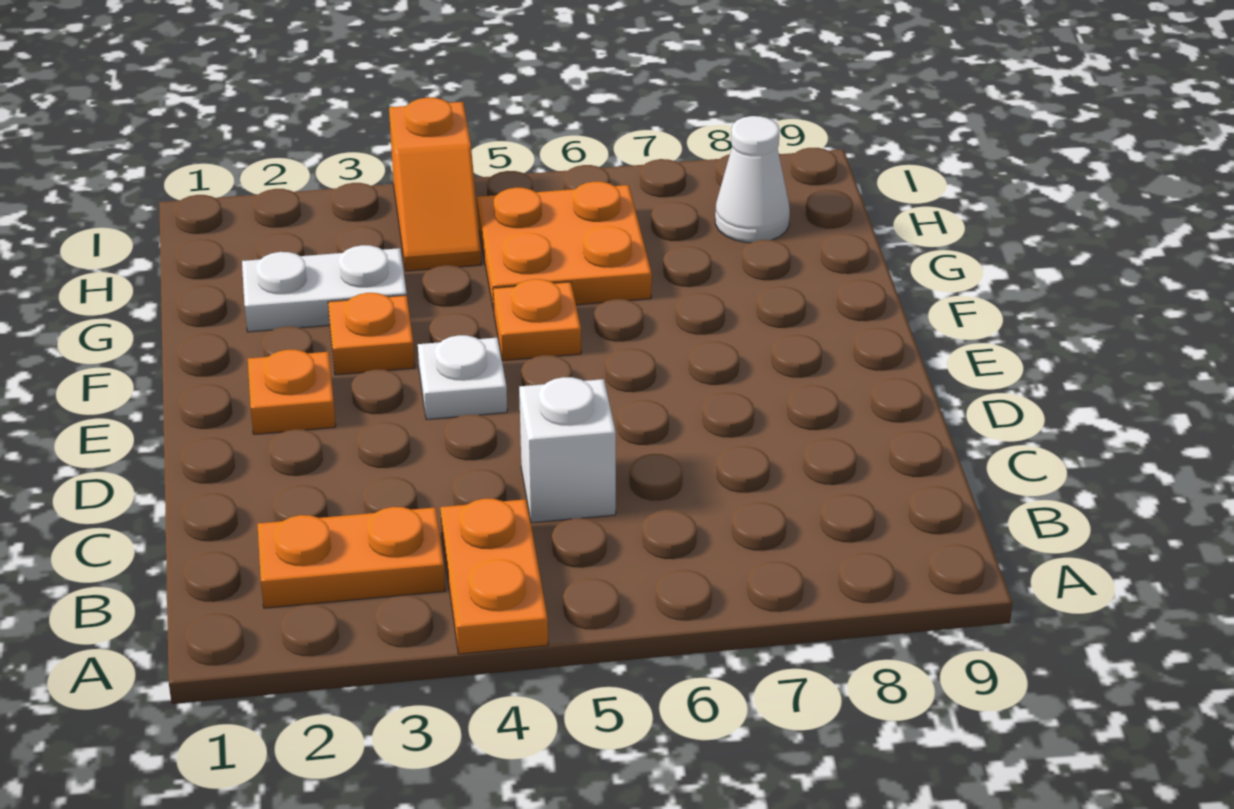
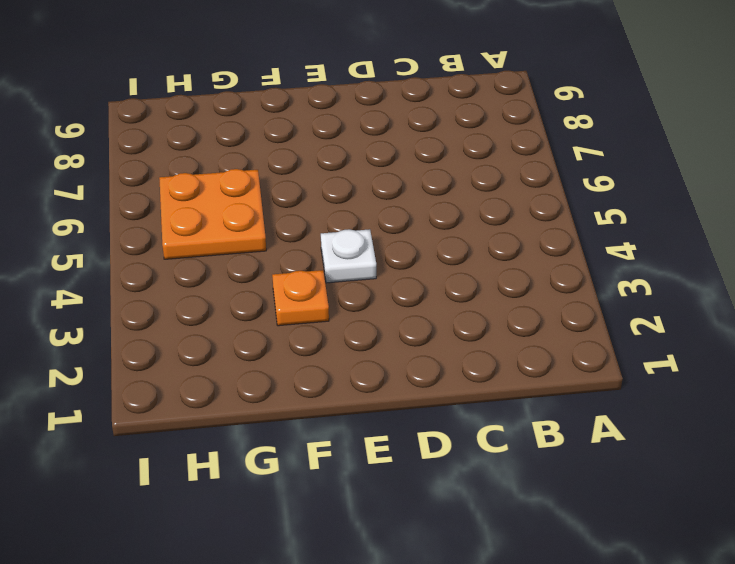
none -> orange plate A4:B4 level 1
none -> orange plate B2:B3 level 1

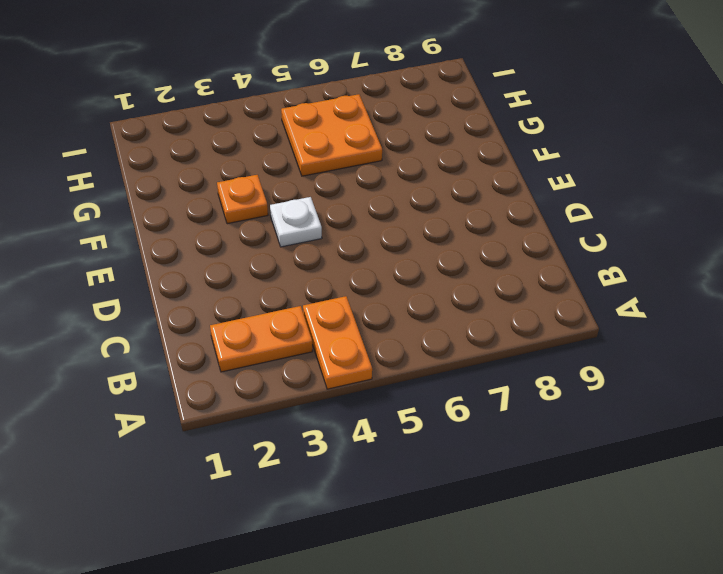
none -> white brick C5 level 1
none -> orange plate E2 level 1

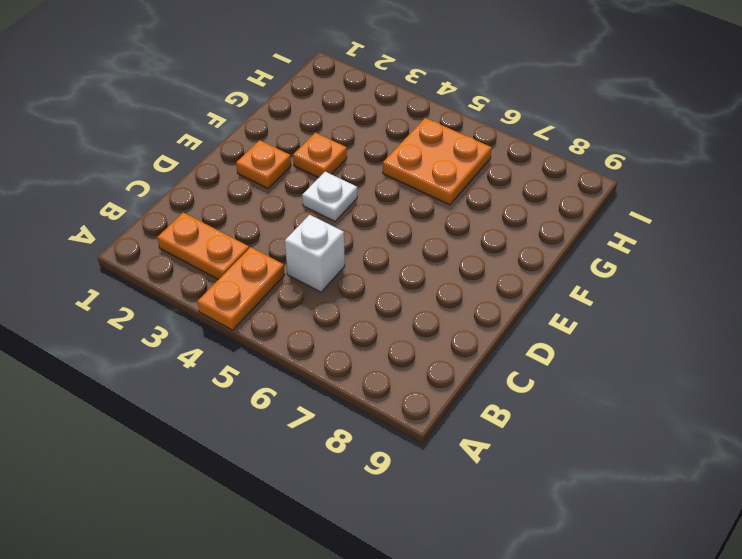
none -> orange plate F5 level 1
none -> white plate G2:G3 level 1

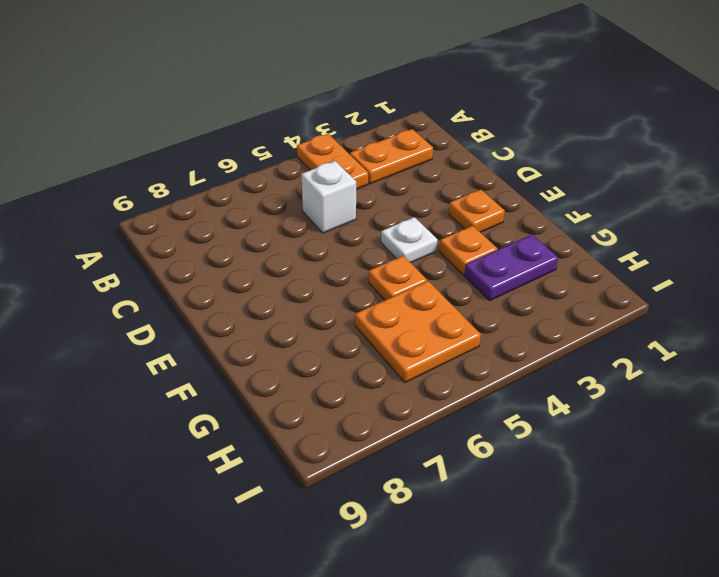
purple plate G2:G3 level 1 -> white plate G2:G3 level 1
none -> orange slope H4:I4 level 1 top I
none -> white cone H8 level 1

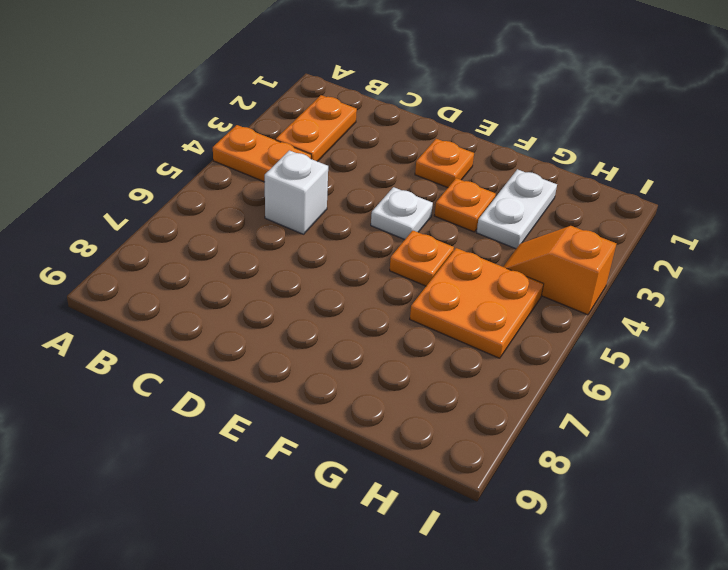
none -> white cone H8 level 1

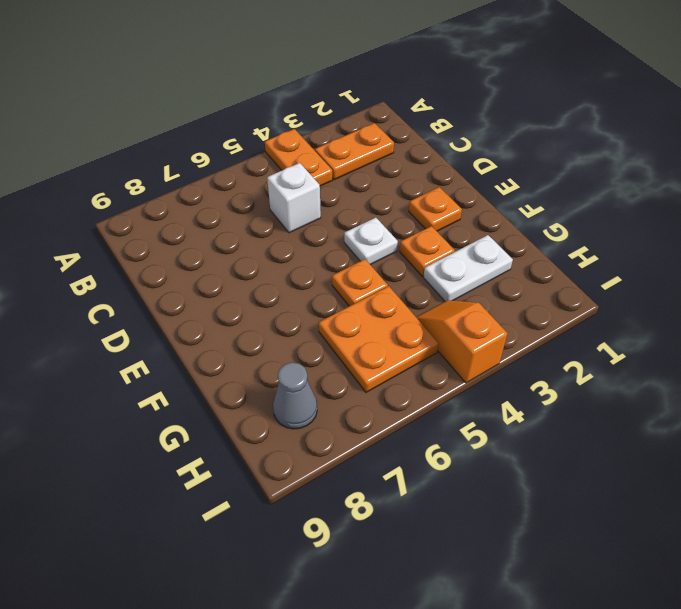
grey cone H8 level 1 -> white cone H8 level 1

